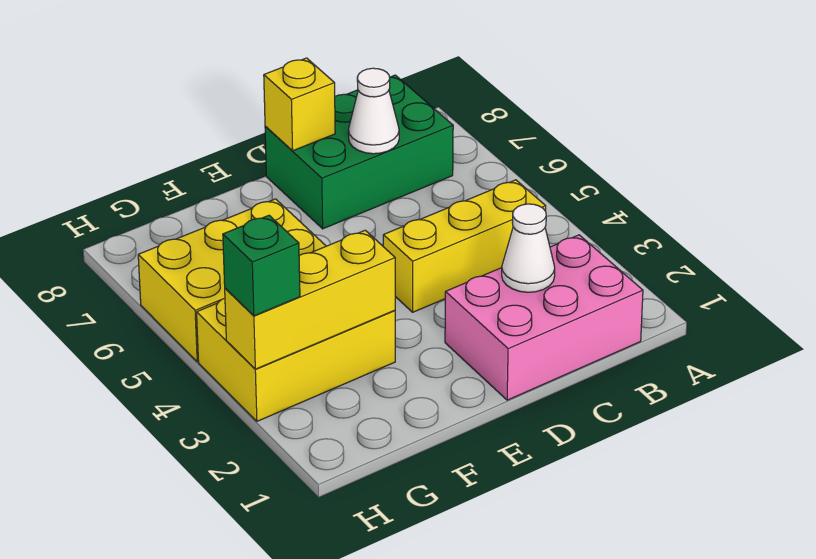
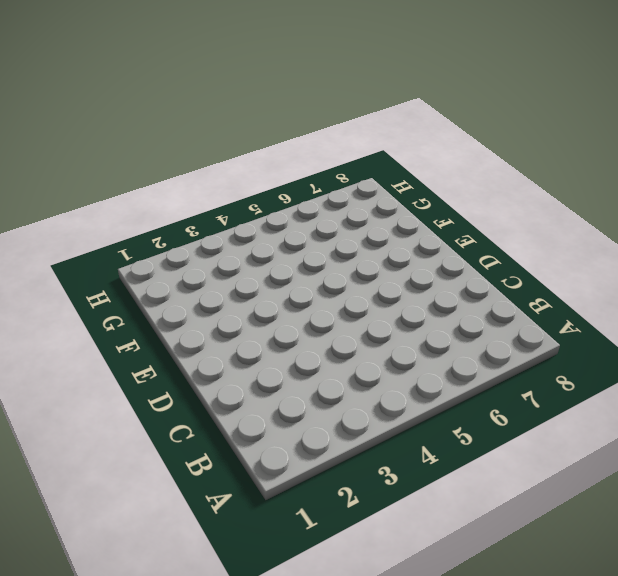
none -> pink brick B1:D2 level 1
none -> yellow brick B4:D4 level 1

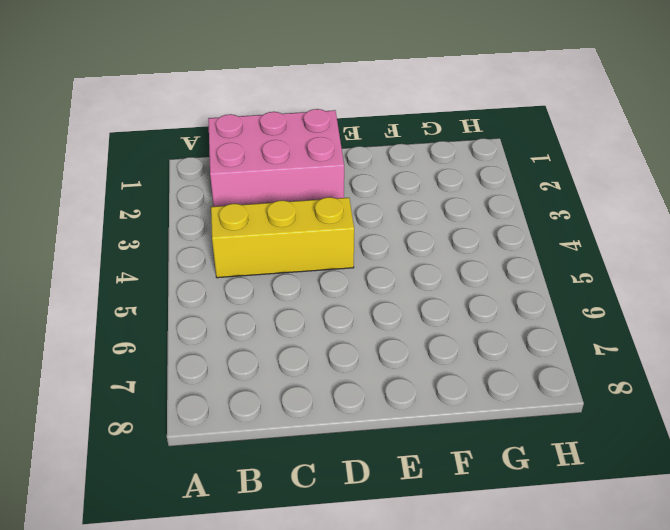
none -> green brick B7:D8 level 1
none -> yellow brick F3:H4 level 1

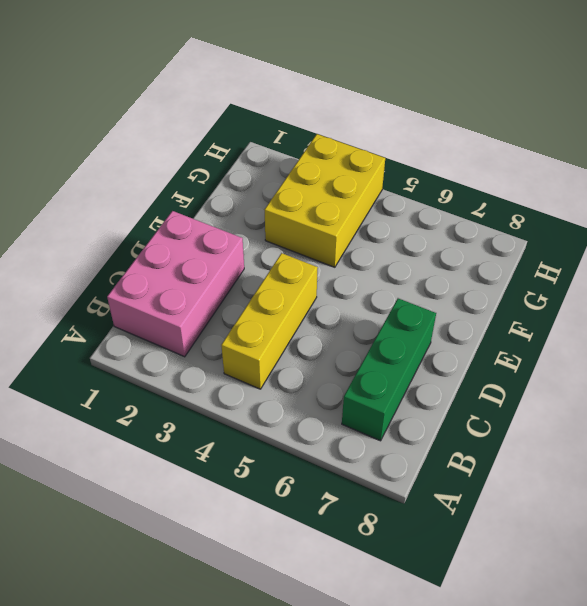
green brick B7:D7 level 1 -> green brick B7:D8 level 1
none -> yellow brick F5:H6 level 1
none -> white cone C2 level 2

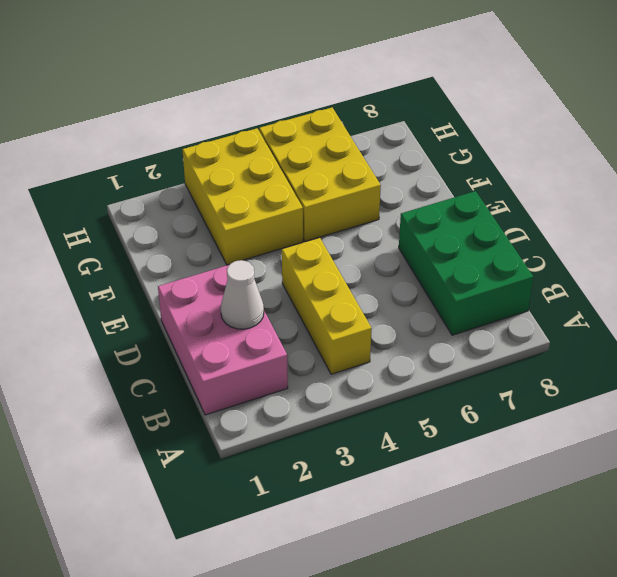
none -> white cone C7 level 2
none -> yellow brick D8 level 2

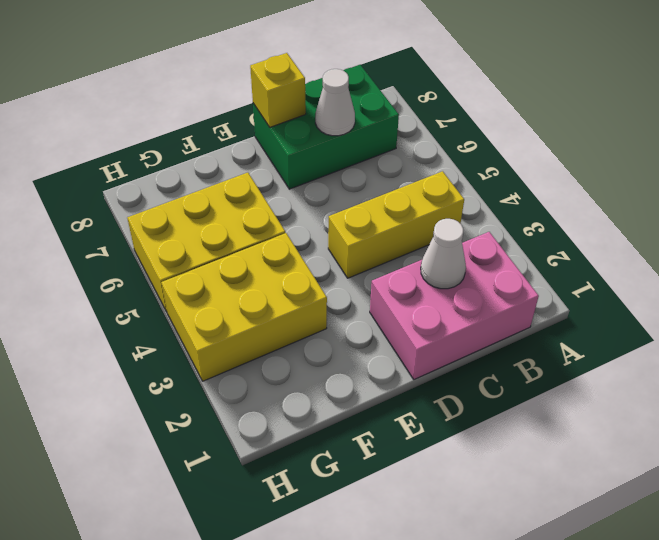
none -> yellow brick F3:H3 level 2
none -> green brick H3 level 3

